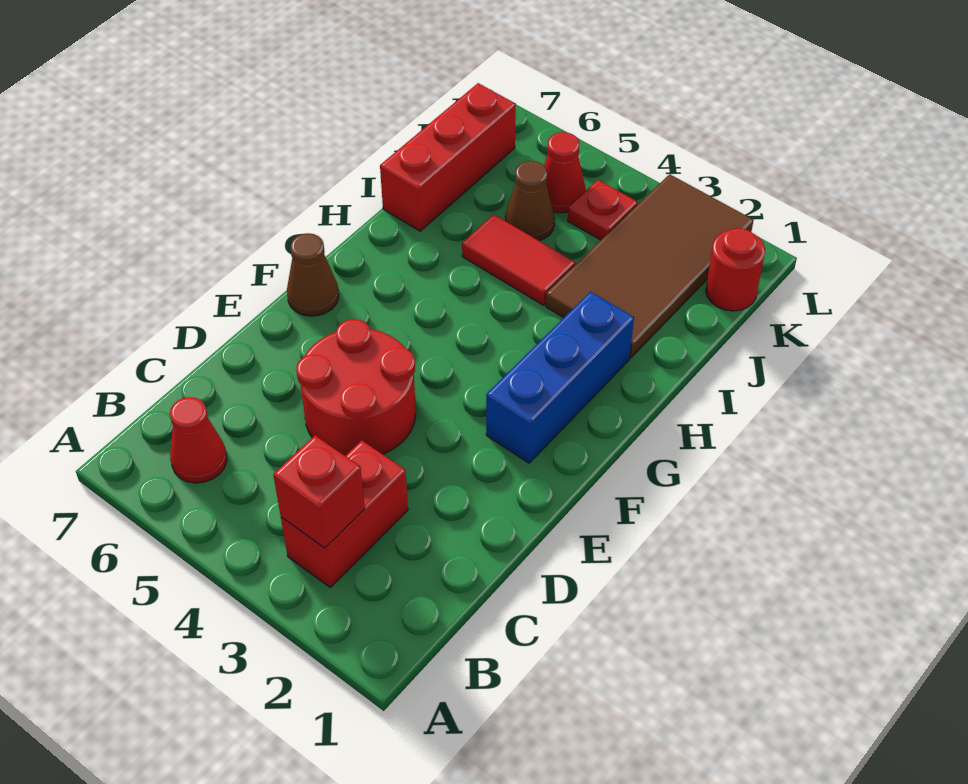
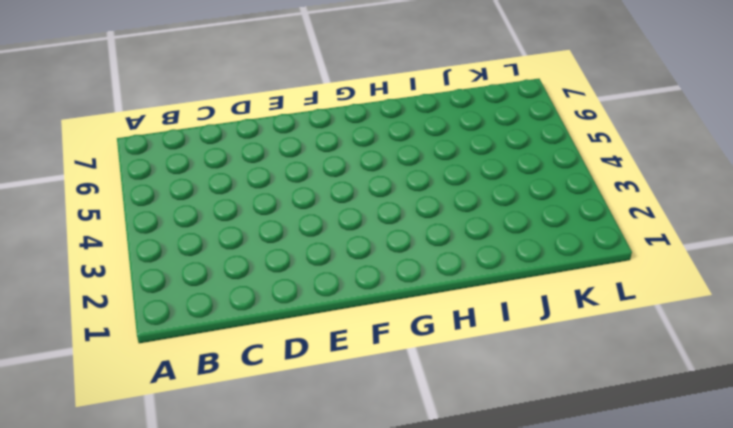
none -> red brick B3:C3 level 1
none -> red cone B6 level 1
none -> red round brick D4:E5 level 1

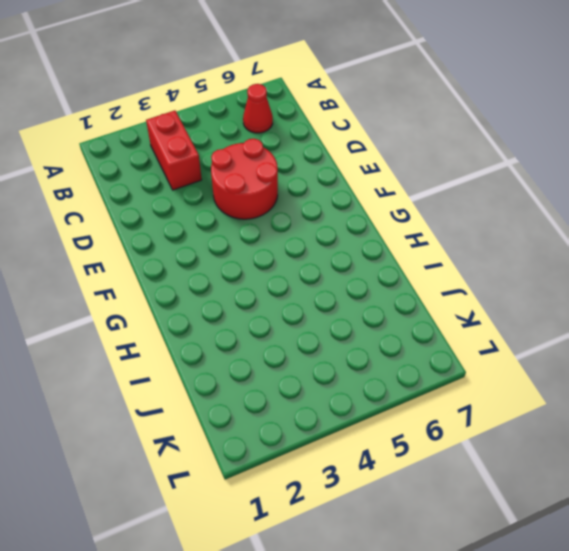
none -> blue brick F2:H2 level 1
none -> brown cone F7 level 1
none -> brown tile I2:L3 level 1

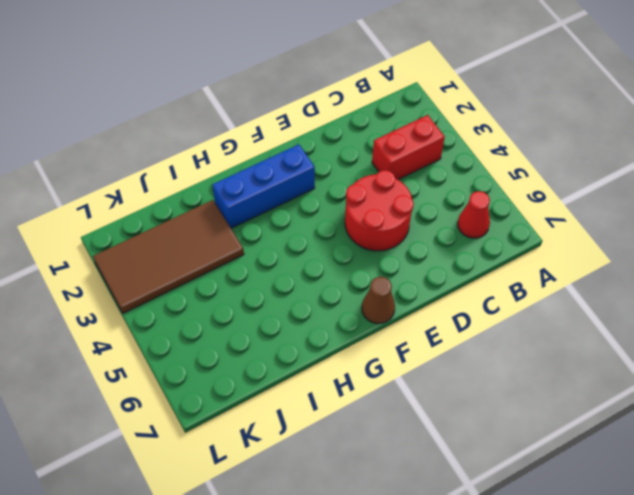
none -> red tile I4:I5 level 1
none -> red brick I7:K7 level 1
none -> brown cone J5 level 1

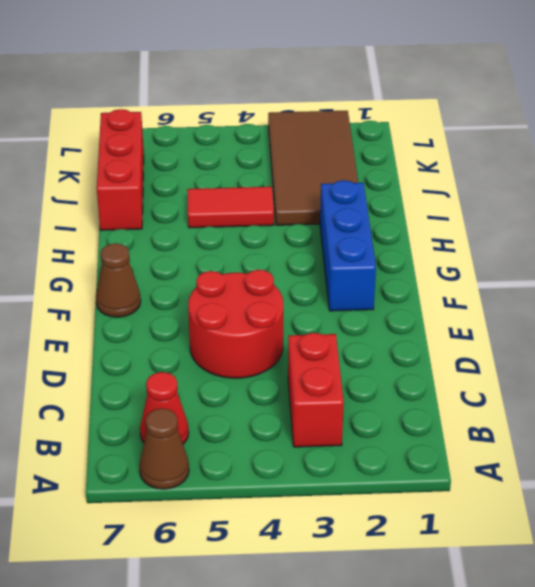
brown cone A6 level 1 -> brown cone J5 level 1
none -> red round brick K1 level 1
none -> red plate K4 level 1
none -> red cone K5 level 1

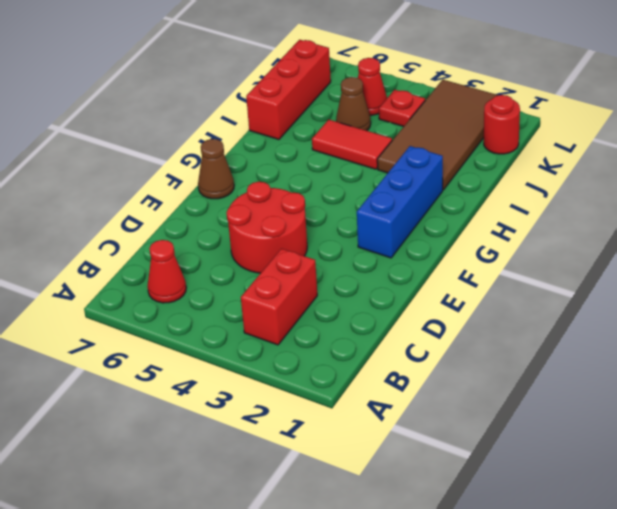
none -> red brick B3 level 2

